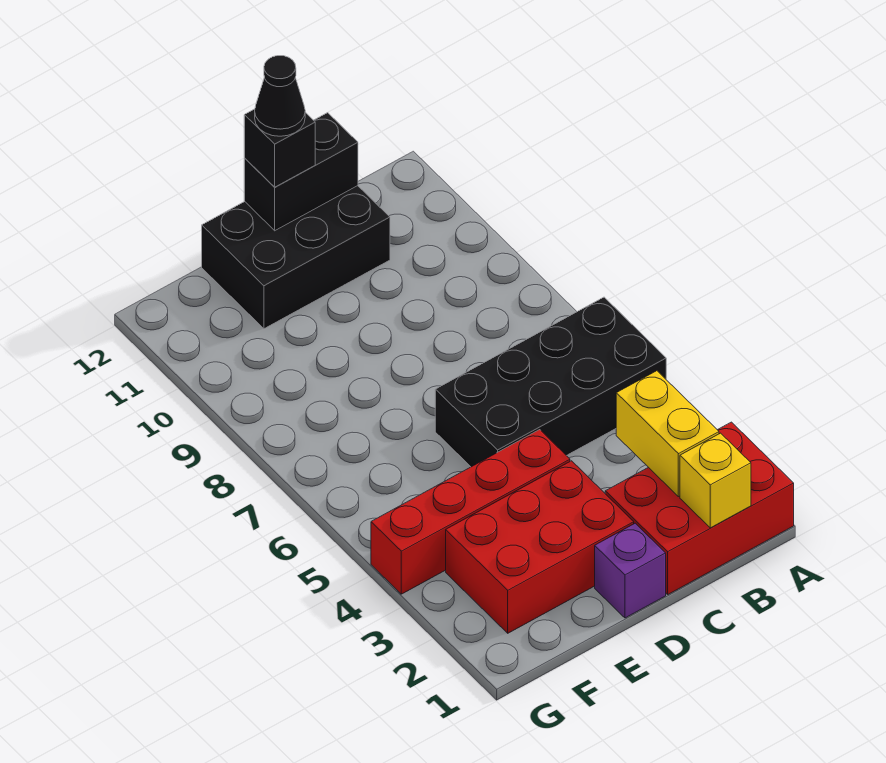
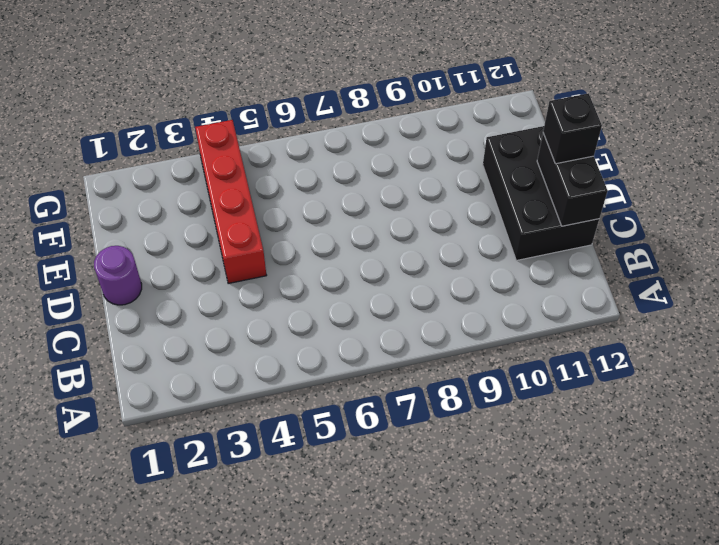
purple round brick D1 level 1 -> purple brick D1 level 1
none -> red brick A1:C2 level 1
none -> black brick A5:D6 level 1

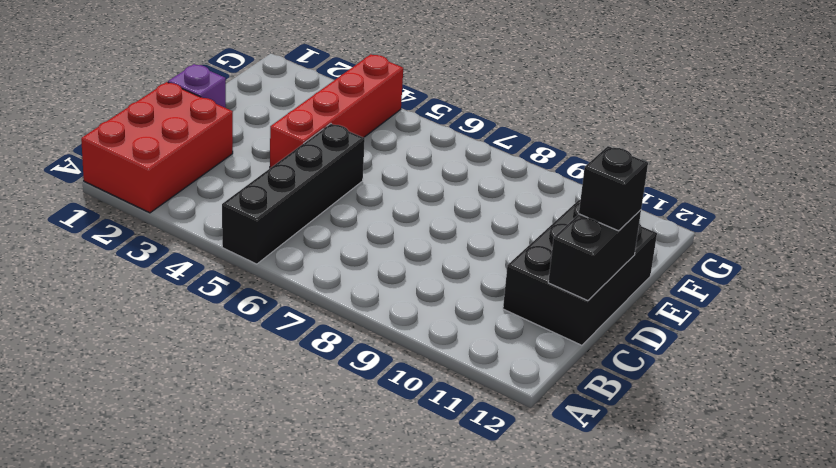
black brick A5:D5 level 1 -> black brick A5:D6 level 1
none -> red brick D2:F3 level 1
none -> yellow brick B1 level 2

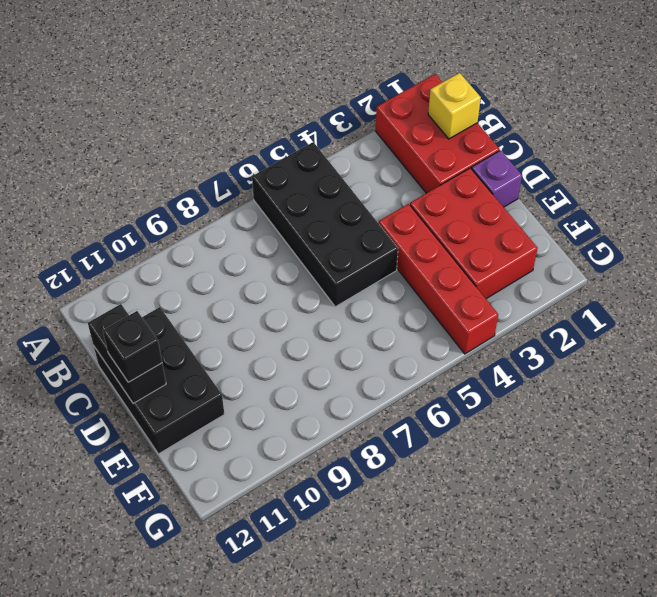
none -> yellow brick B2:B3 level 2
none -> black cone D12 level 4

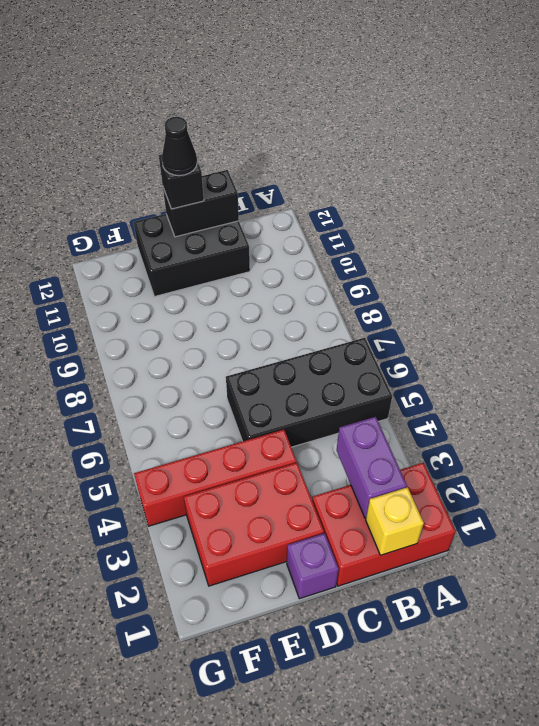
purple brick B2:B3 level 2 -> yellow brick B2:B3 level 2

